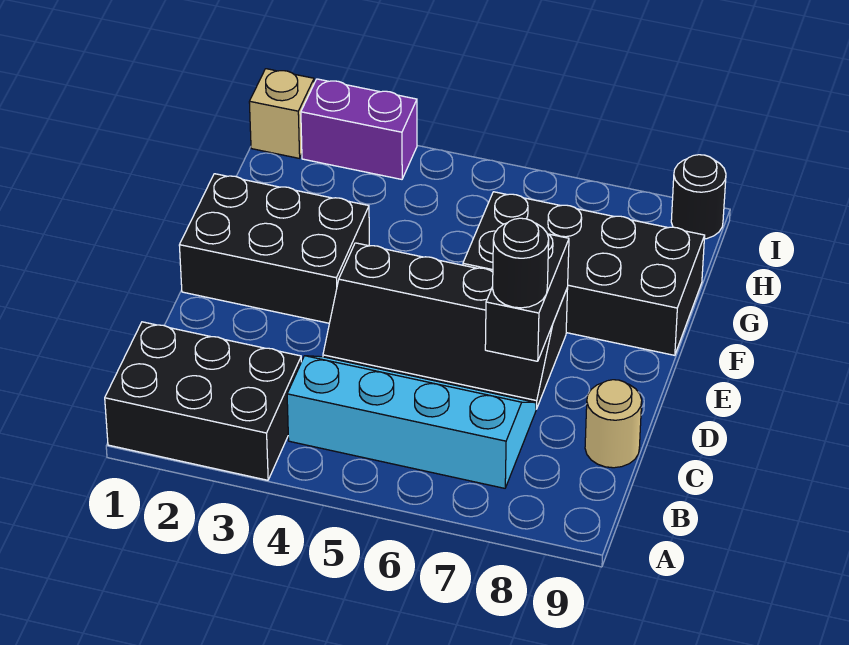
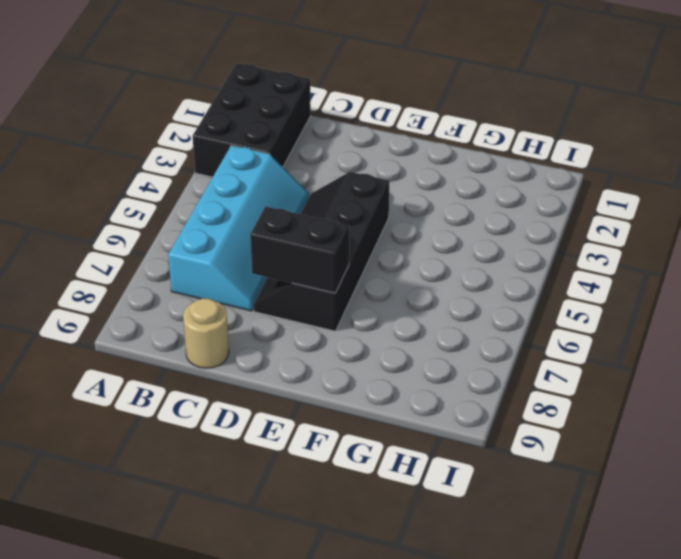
none -> black brick E1:F3 level 1
none -> black brick F6:G9 level 1

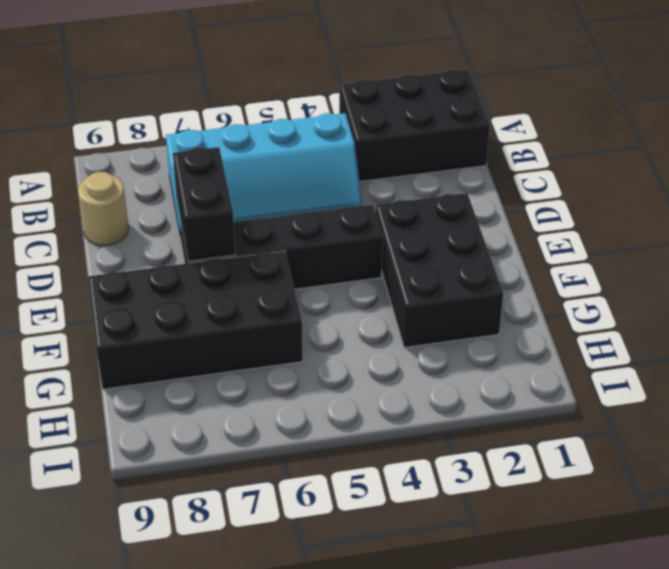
black brick E2:G3 level 1 -> black brick E1:F3 level 1
none -> tan brick I1 level 1
none -> purple brick I2:I3 level 1

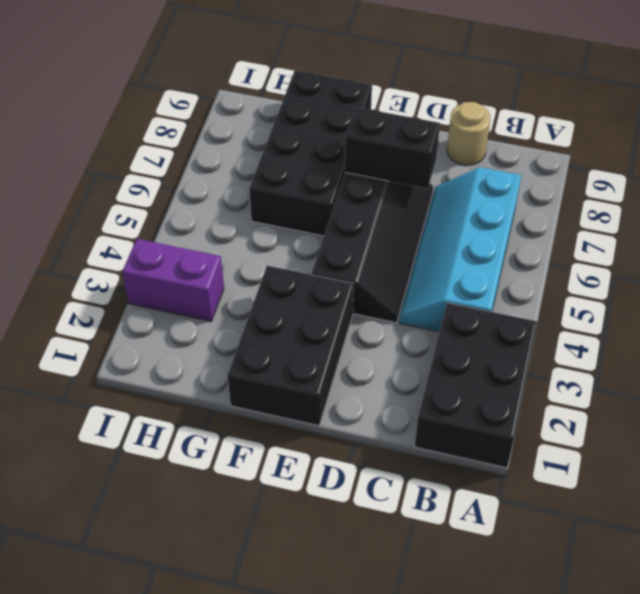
purple brick H3:I3 level 1 -> purple brick I2:I3 level 1
none -> tan brick I1 level 1
none -> black round brick I9 level 1

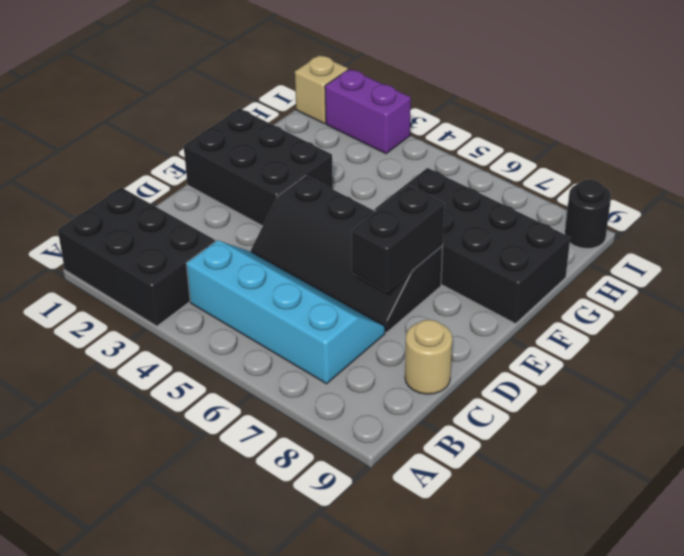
none -> black round brick D7 level 3

